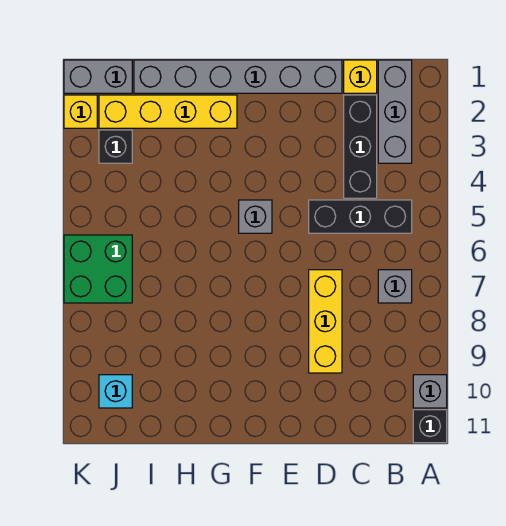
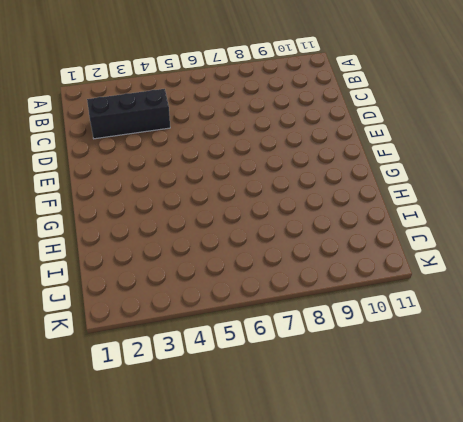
none -> grey brick A10 level 1
none -> black brick A11 level 1
none -> grey brick B1:B3 level 1

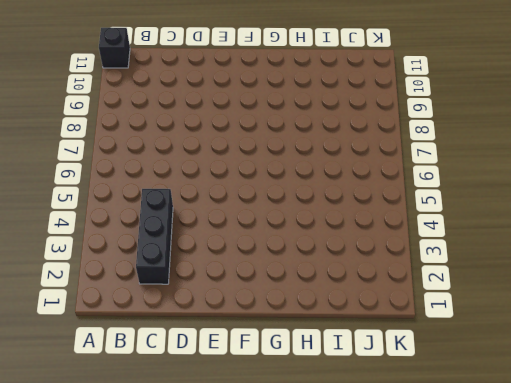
none -> grey brick A10 level 1
none -> grey brick B1:B3 level 1
none -> black brick B5:D5 level 1

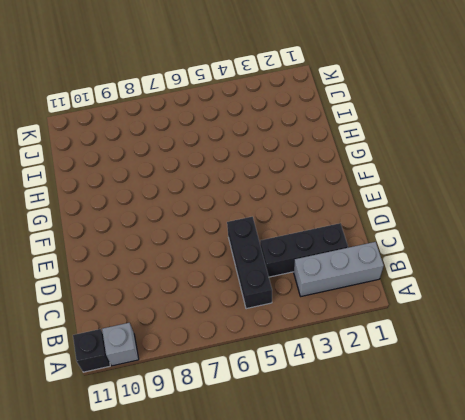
none -> grey brick B7 level 1
none -> yellow brick C1 level 1
none -> grey brick D1:I1 level 1

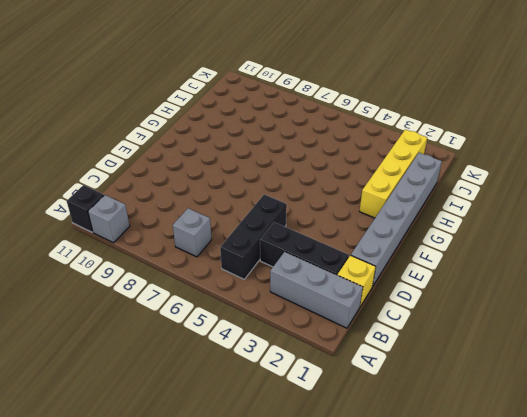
none -> yellow brick D7:D9 level 1
none -> grey brick F5 level 1
none -> grey brick J1:K1 level 1

